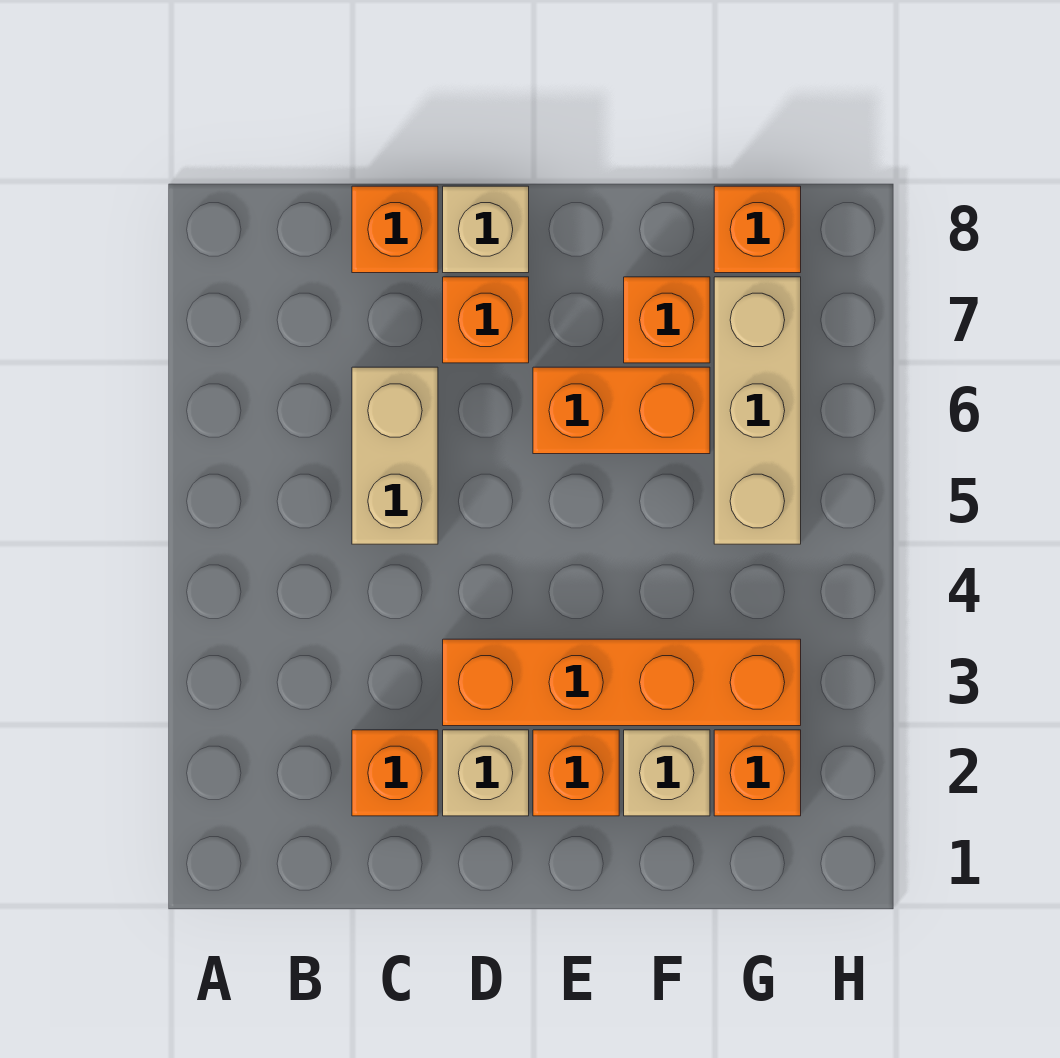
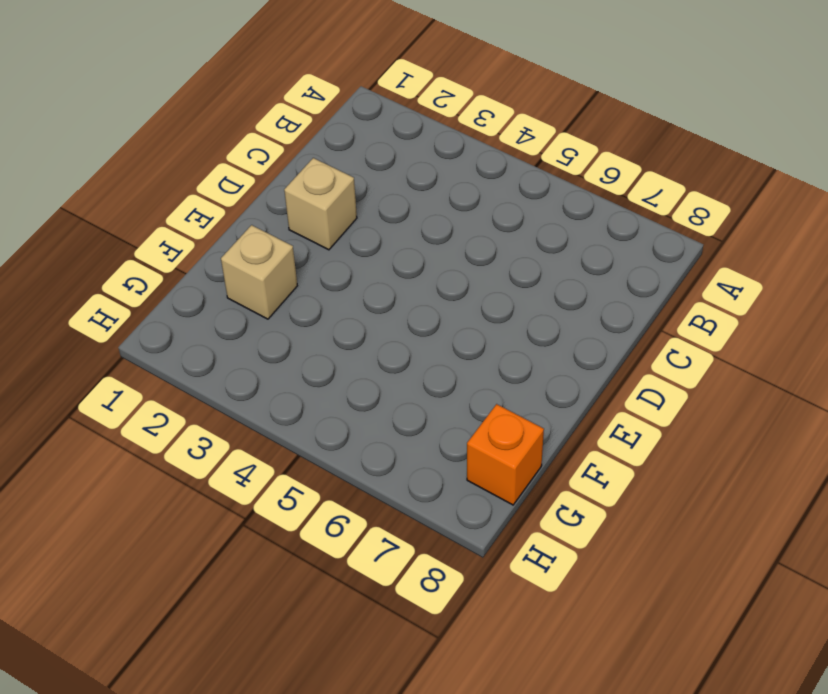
none -> orange brick C2 level 1
none -> tan brick C5:C6 level 1
none -> orange brick C8 level 1

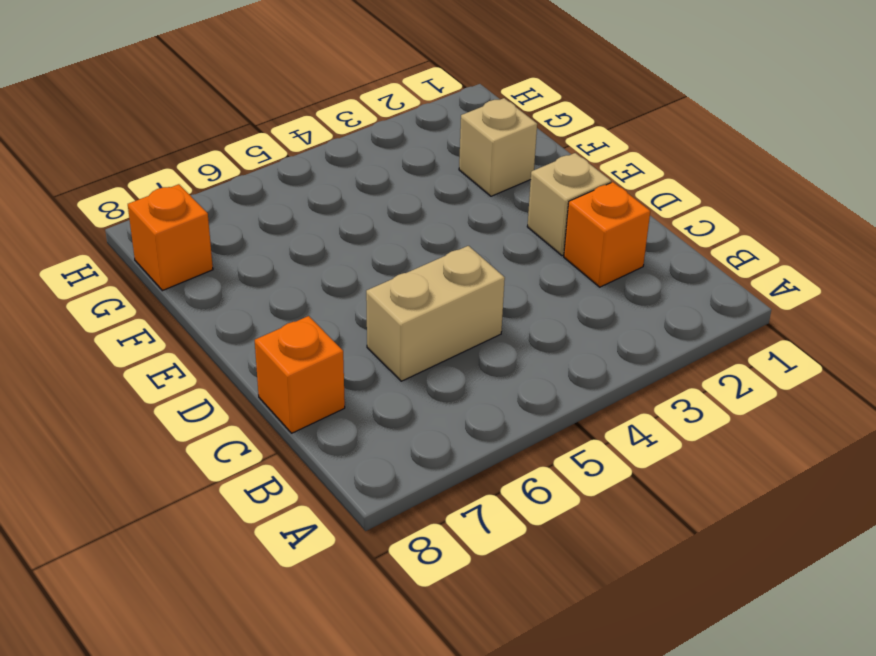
none -> orange brick D3:G3 level 1
none -> orange brick D7 level 1
none -> tan brick D8 level 1

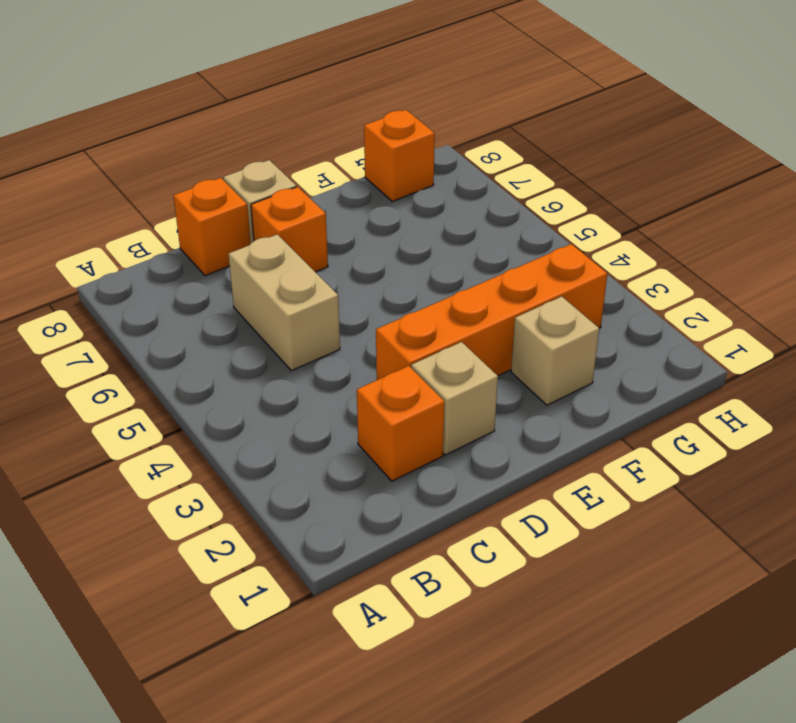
none -> orange brick E2 level 1
none -> orange brick E6:F6 level 1
none -> orange brick F7 level 1

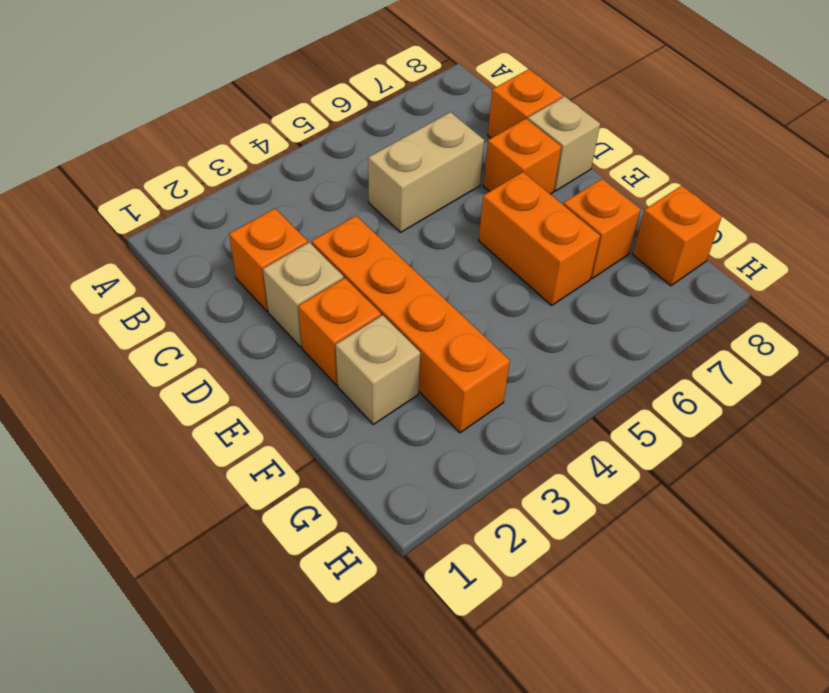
none -> orange brick G2 level 1
none -> tan brick G5:G7 level 1

